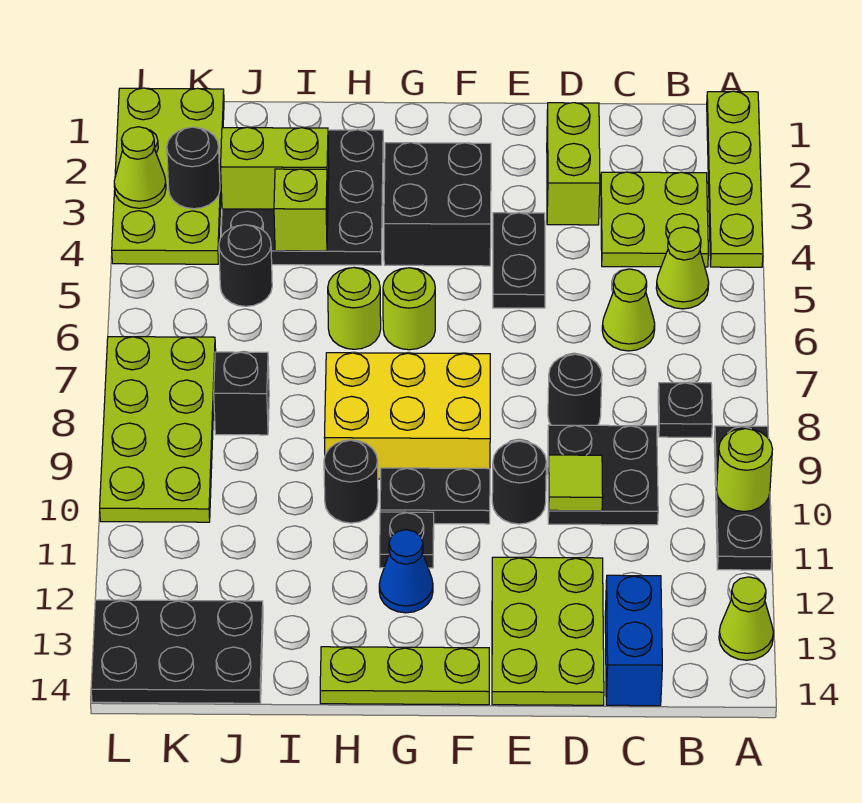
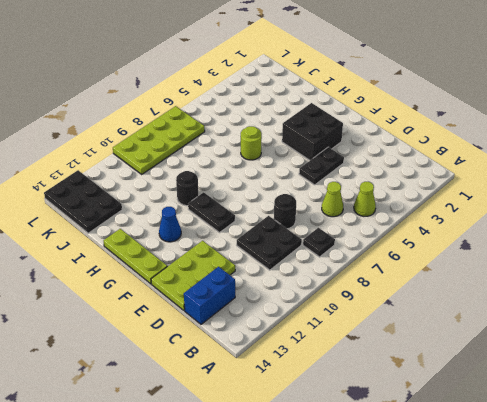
none -> lime plate A1:A4 level 1
none -> black plate A9:A11 level 1
none -> lime cone A13 level 1
none -> lime plate B3:C4 level 1

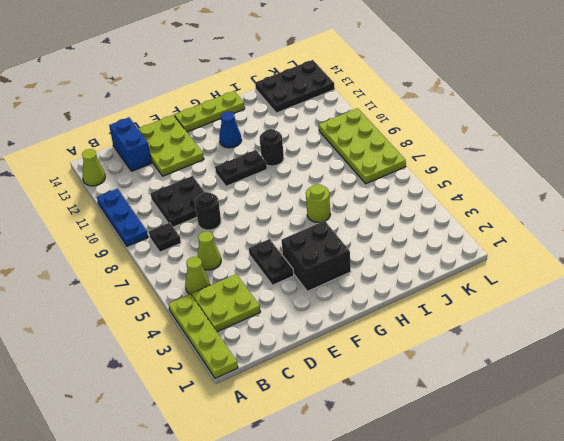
blue plate A9:A11 level 1 -> black plate A9:A11 level 1
none -> lime brick D2:D3 level 1
none -> black round brick E10 level 1
none -> yellow brick F8:H9 level 1
none -> lime round brick G6 level 1

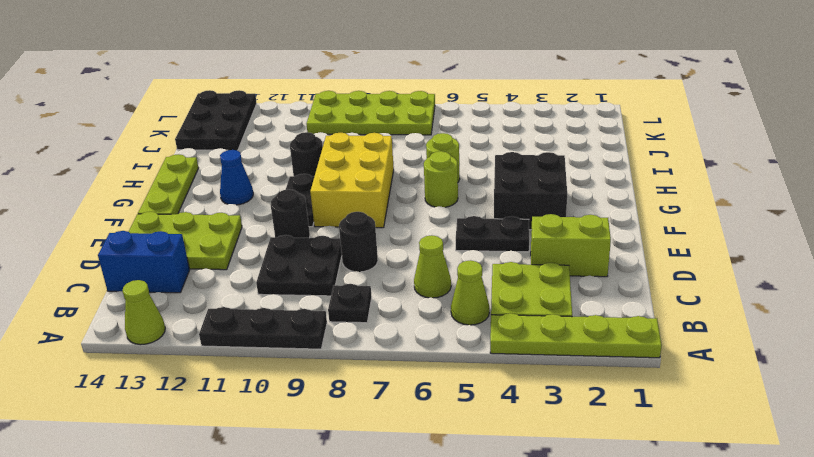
none -> black plate G11 level 1
none -> black plate H2:J4 level 1
none -> black round brick J5 level 1
none -> black brick J8 level 1

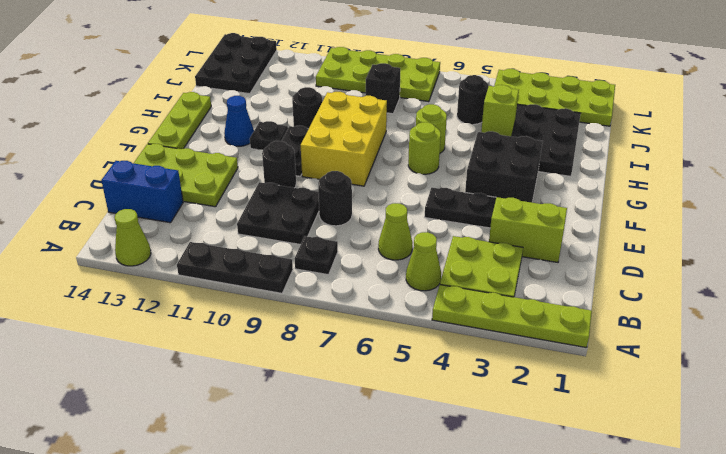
none -> lime round brick A10 level 2
none -> lime tile D10 level 2
none -> lime brick I3:J3 level 2
none -> black round brick K3 level 2

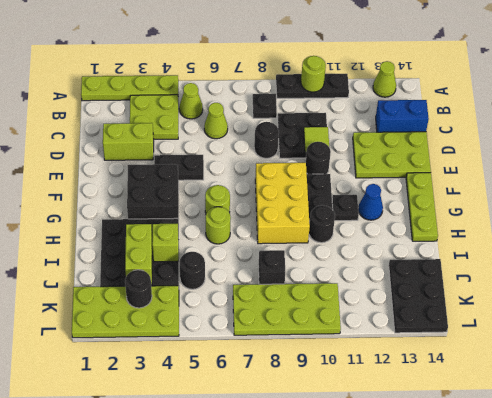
none -> lime cone L3 level 2

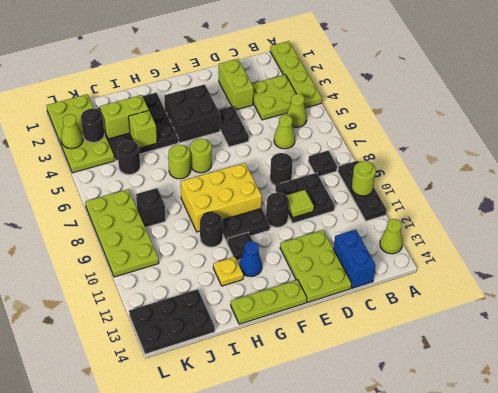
yellow plate H12 level 1 -> none

